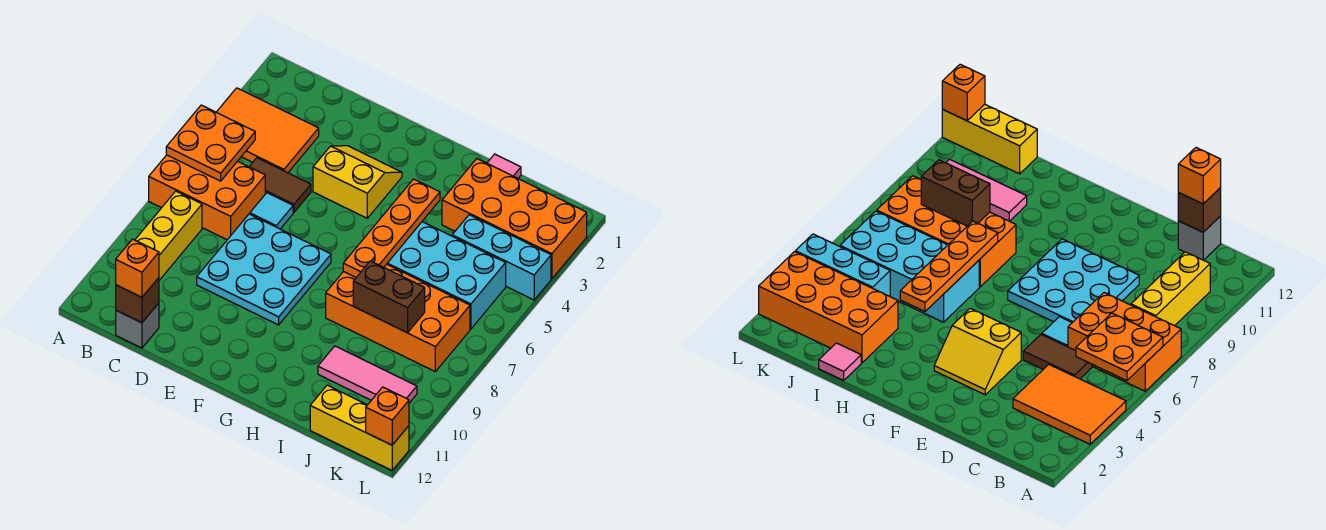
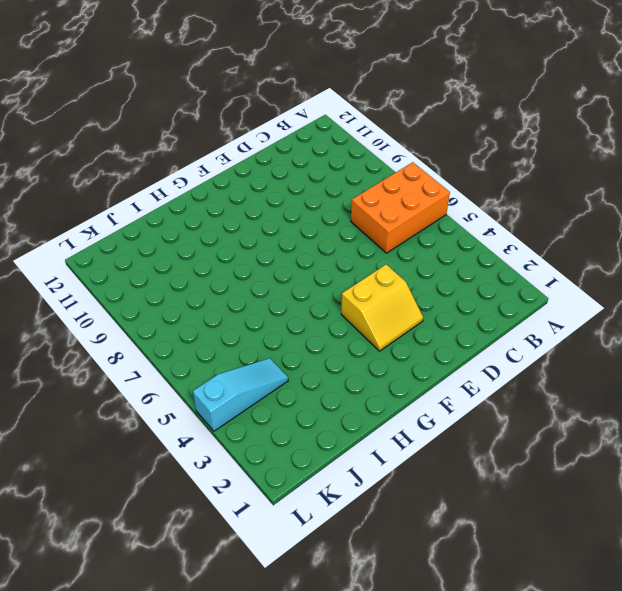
cyan slope J4:L4 level 1 top L -> cyan brick J4:L4 level 1
none -> orange tile A3:C4 level 1
none -> yellow brick B8:B10 level 1
none -> brown tile C5:D5 level 1

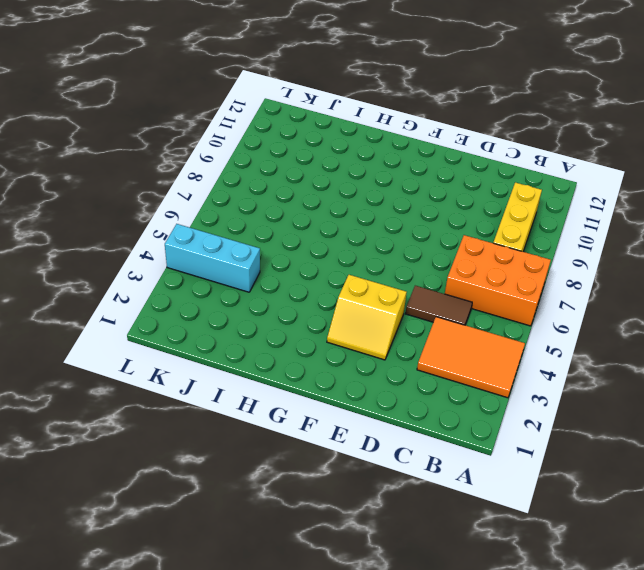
none -> grey brick C12 level 1
none -> cyan tile D6 level 1
none -> cyan plate D7:F9 level 1

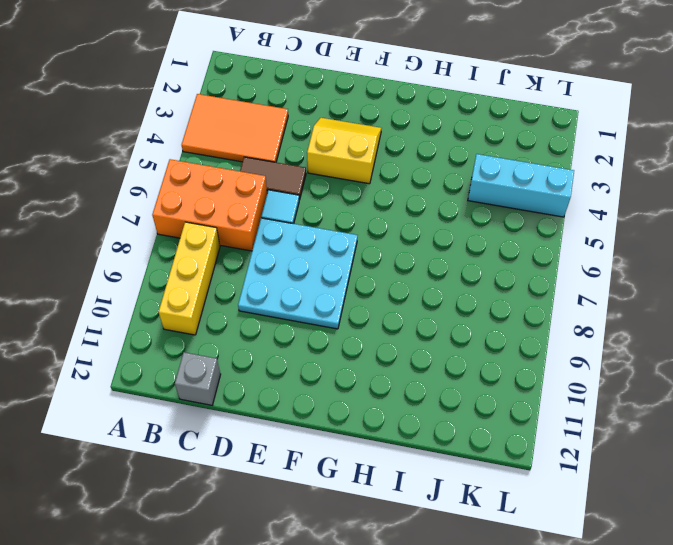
none -> cyan brick H5:K6 level 1
none -> orange brick H7:K8 level 1
none -> pink tile I1 level 1

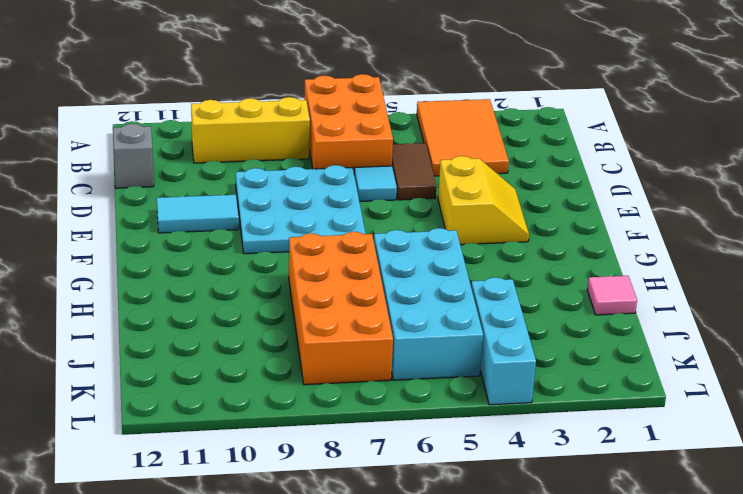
cyan tile E10:E11 level 1 -> none
none -> orange brick I2:L3 level 1
none -> pink tile I10:K10 level 1
none -> yellow brick J12:L12 level 1

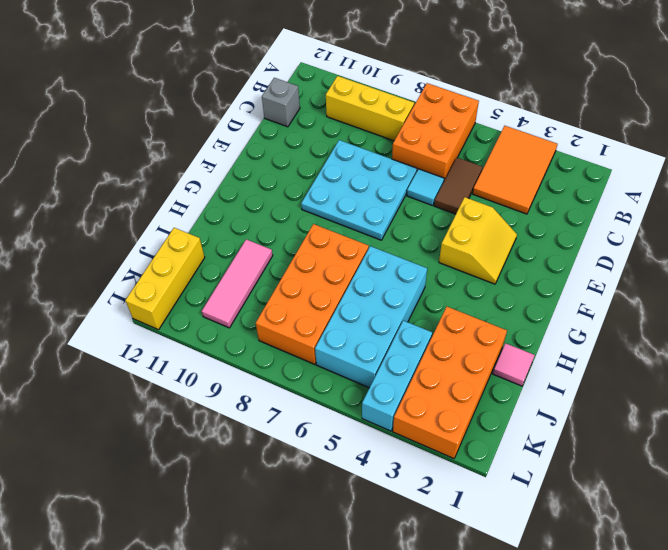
none -> orange plate A5:B6 level 2
none -> brown brick C12 level 2
none -> orange plate H4:H7 level 2

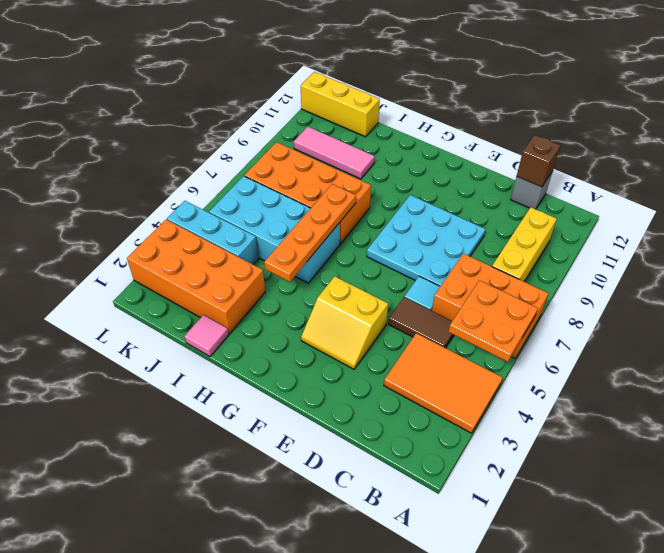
none -> brown brick I8:J8 level 2
none -> orange brick L12 level 2
none -> orange brick C12 level 3

